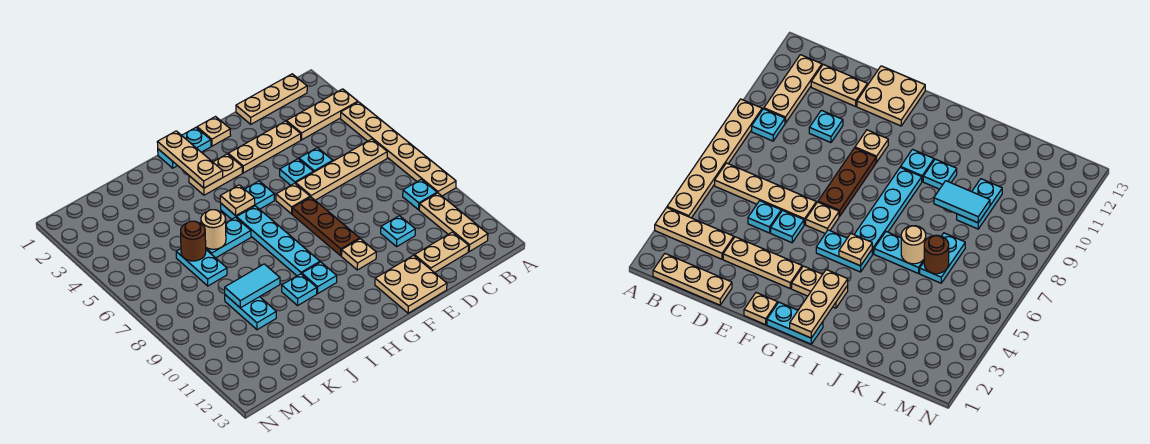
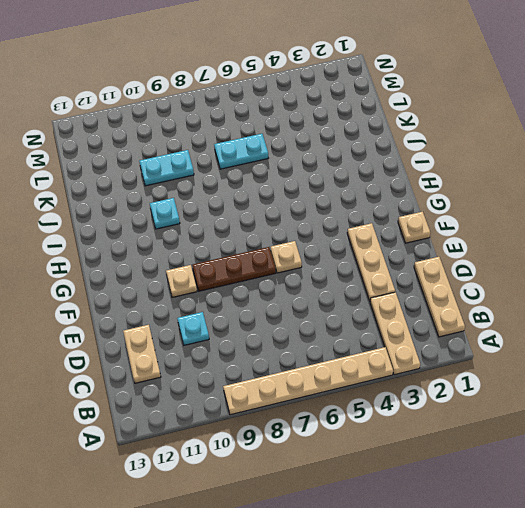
none -> tan plate B6:E6 level 1
none -> cyan plate B9 level 1
none -> tan plate B10:B12 level 1
none -> cyan plate D5 level 1

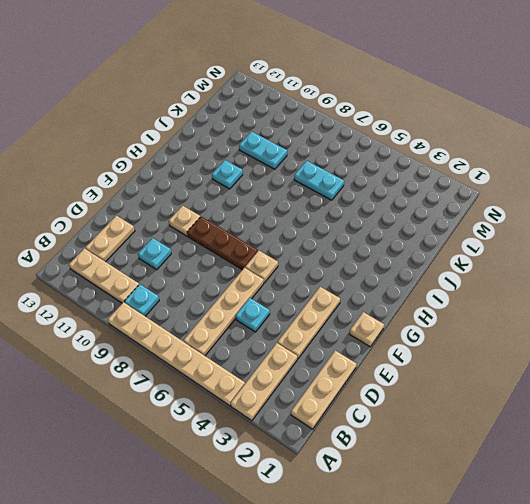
none -> cyan plate E5 level 1
none -> tan plate E12:F13 level 1
none -> cyan plate G1:H1 level 1
none -> tan plate G3:H3 level 1

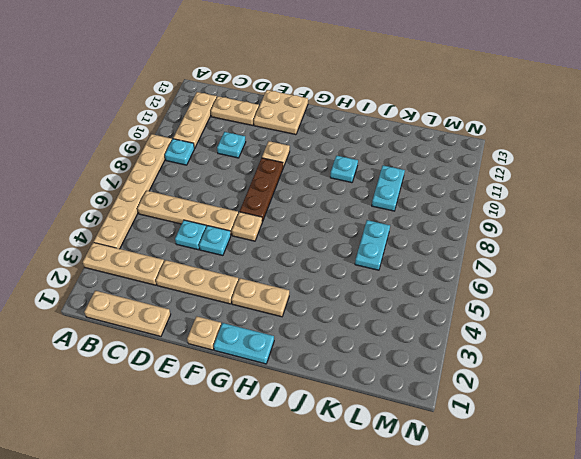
none -> cyan plate G5:H5 level 1
none -> cyan plate H6:H9 level 1
none -> cyan plate H10 level 1
none -> cyan plate I6:J6 level 1

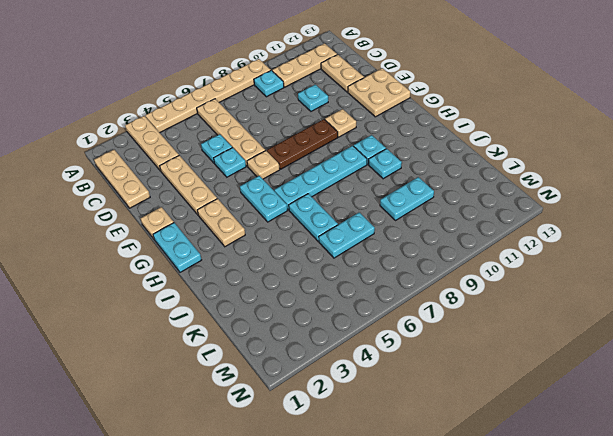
none -> tan plate H1:H3 level 2
none -> tan plate H5 level 2
none -> tan round brick J6 level 2
none -> cyan tile J9:K9 level 2

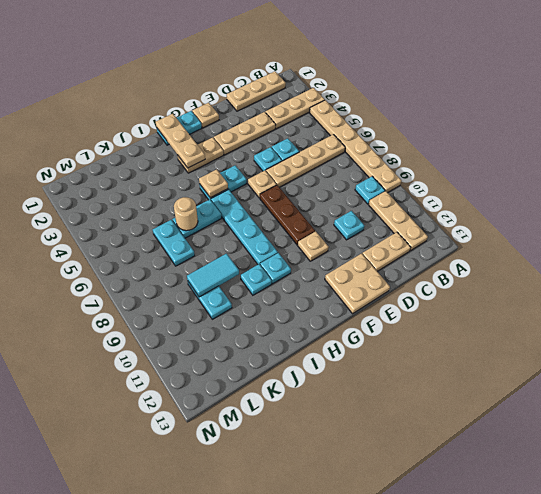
none -> brown round brick K6 level 2

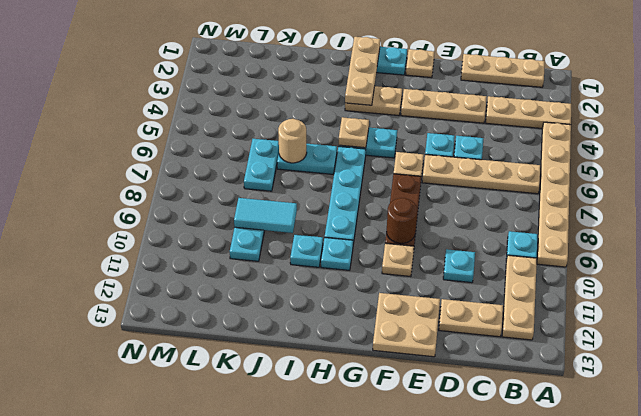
brown round brick F9 level 2 -> brown round brick K6 level 2

